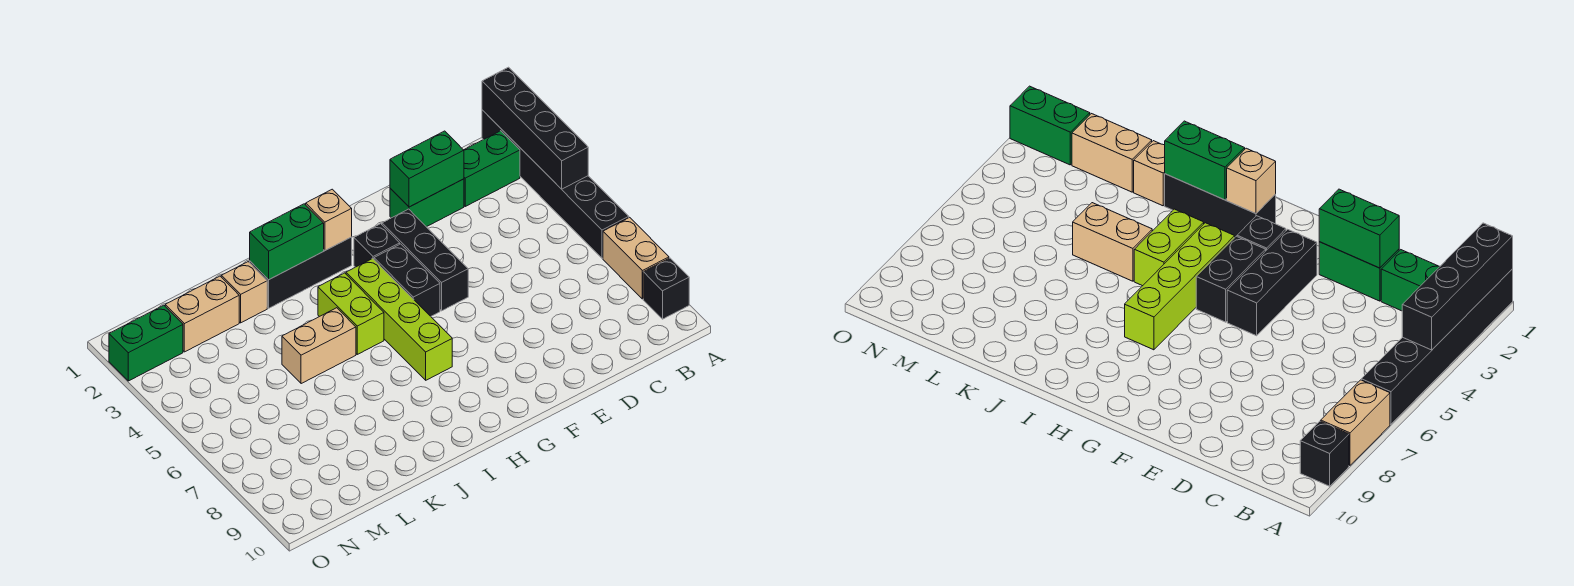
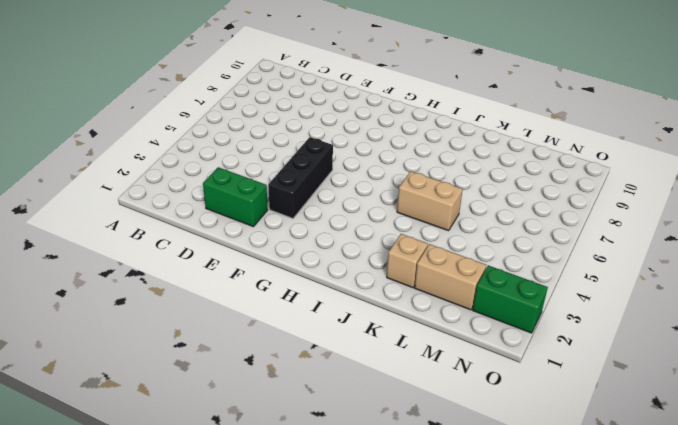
none -> black brick A1:A6 level 1
none -> tan brick A7:A8 level 1
none -> black brick A9 level 1

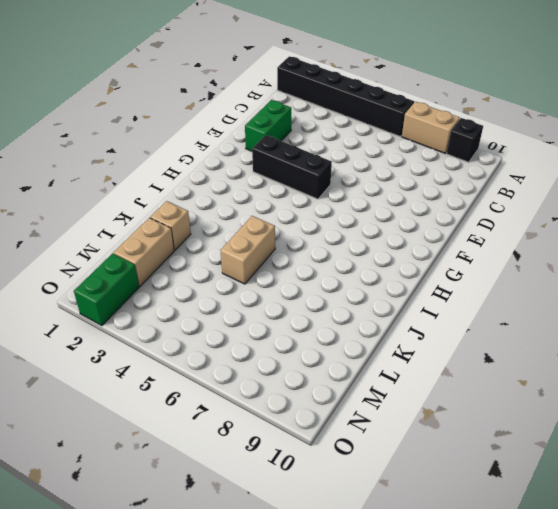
none -> green brick B2:C2 level 1
none -> black brick G3 level 1
none -> black brick G4:G5 level 1

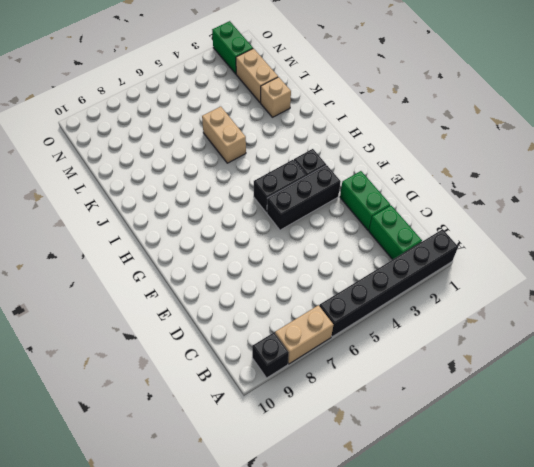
none -> black brick H2:J2 level 1
none -> lime brick H4:H7 level 1
none -> lime brick I4:I5 level 1

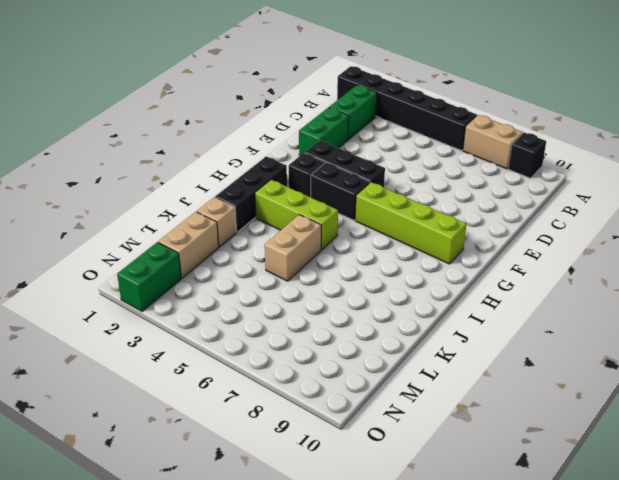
lime brick G6:G9 level 1 -> lime brick H4:H7 level 1
lime brick I3:I5 level 1 -> lime brick I4:I5 level 1
none -> black brick A1:A4 level 2
none -> green brick D2:E2 level 2
none -> tan brick H2 level 2

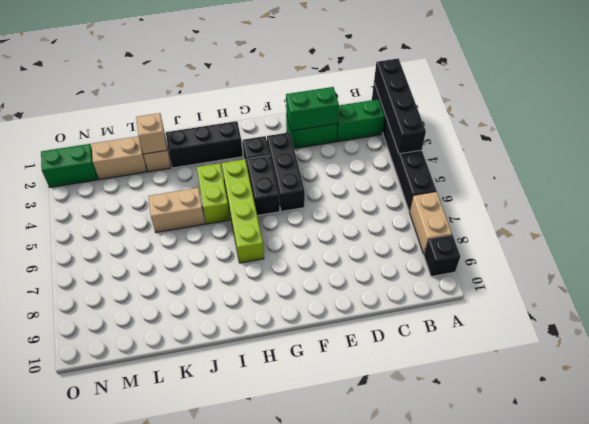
tan brick K2 level 2 -> tan brick H2 level 2
none -> green brick I2:J2 level 2

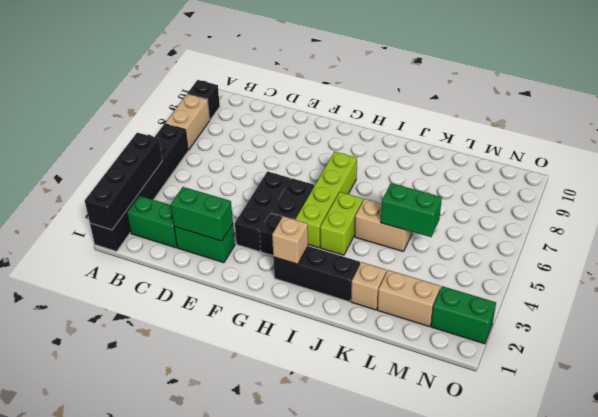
green brick K5:L5 level 2 -> green brick I2:J2 level 2

